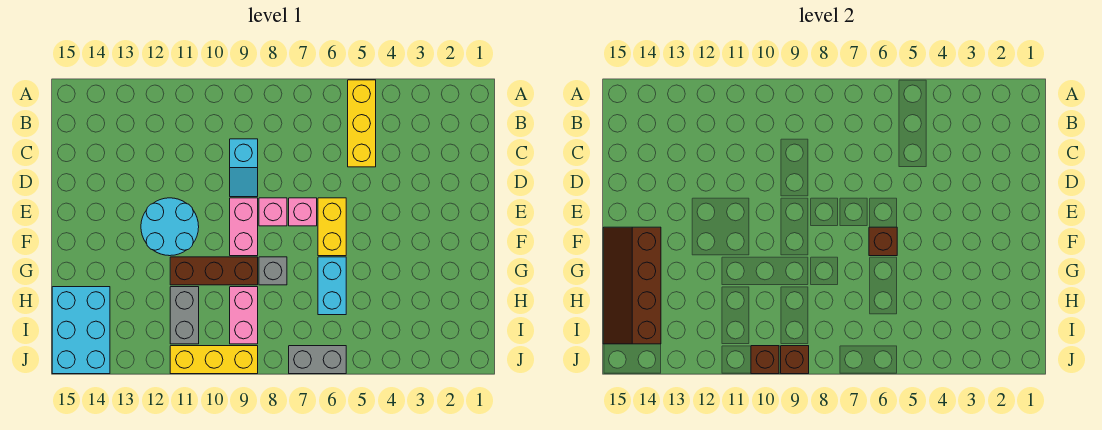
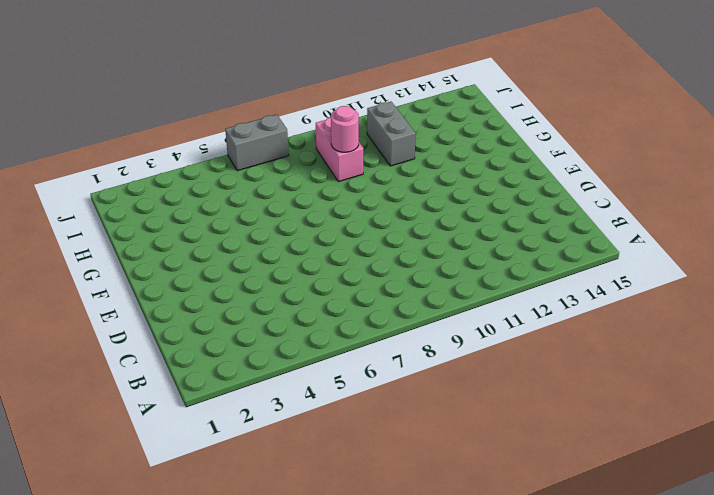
pink round brick H9 level 2 -> none
none -> yellow brick A5:C5 level 1
none -> cyan slope C9:D9 level 1 top C
none -> yellow brick E6:F6 level 1

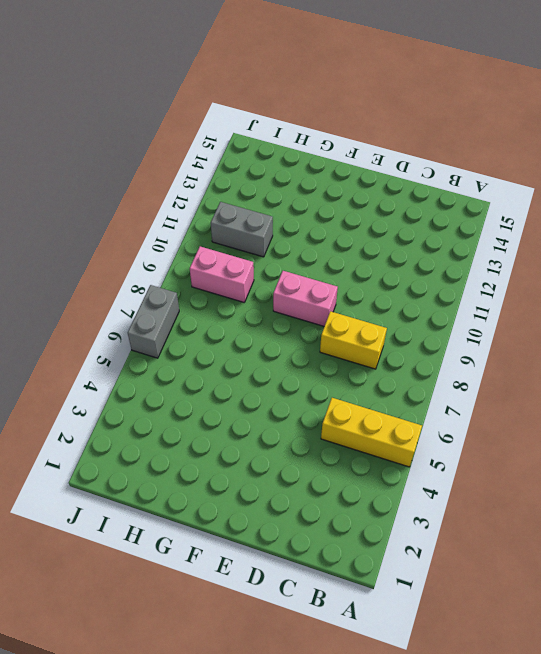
yellow brick C8:D8 level 1 -> yellow brick E6:F6 level 1
none -> cyan slope C9:D9 level 1 top C
none -> pink brick E7 level 1
none -> pink brick E8 level 1

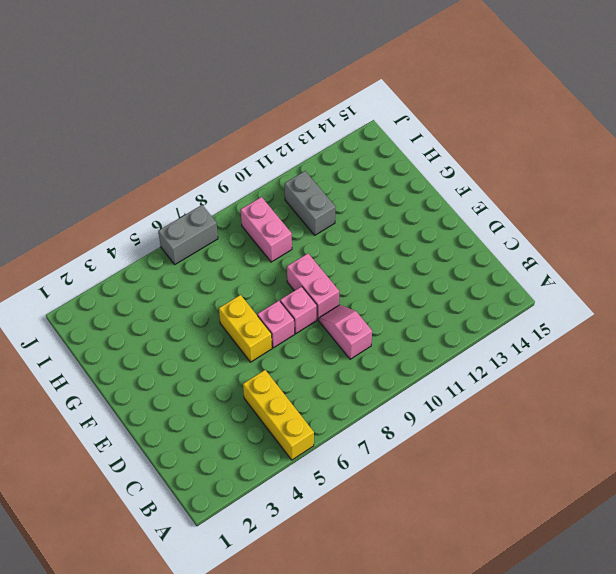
pink slope C9:D9 level 1 top C -> cyan slope C9:D9 level 1 top C
none -> cyan round brick E11:F12 level 1
none -> cyan brick G6:H6 level 1
none -> grey brick G8 level 1

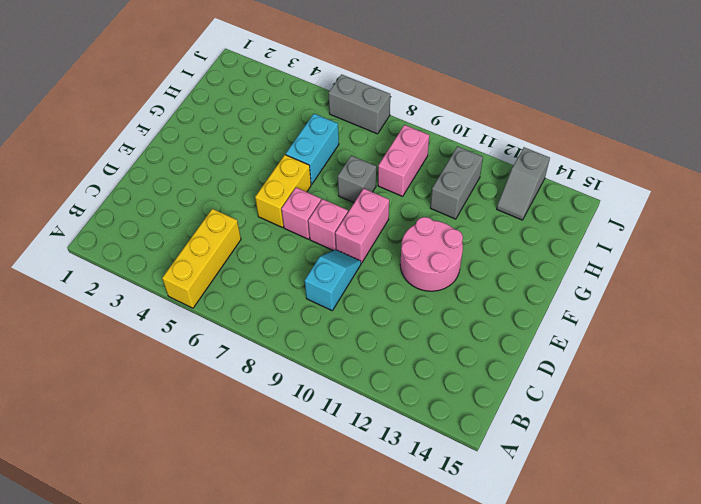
pink round brick E11:F12 level 1 -> cyan round brick E11:F12 level 1
grey slope I13:J13 level 1 top J -> none
none -> brown brick G9:G11 level 1
none -> cyan brick H14:J15 level 1
none -> yellow brick J9:J11 level 1

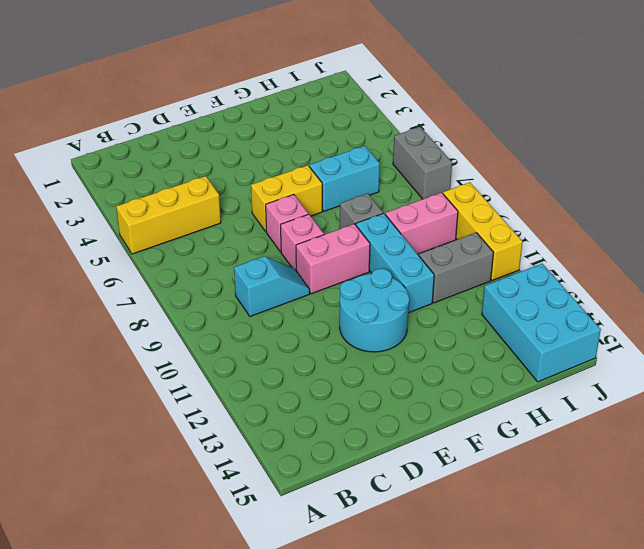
cyan brick G9:G11 level 1 -> brown brick G9:G11 level 1
cyan brick I13:J15 level 1 -> cyan brick H14:J15 level 1
none -> brown brick F6 level 2
none -> brown slope F14:I15 level 2 top 14
none -> brown brick J9 level 2

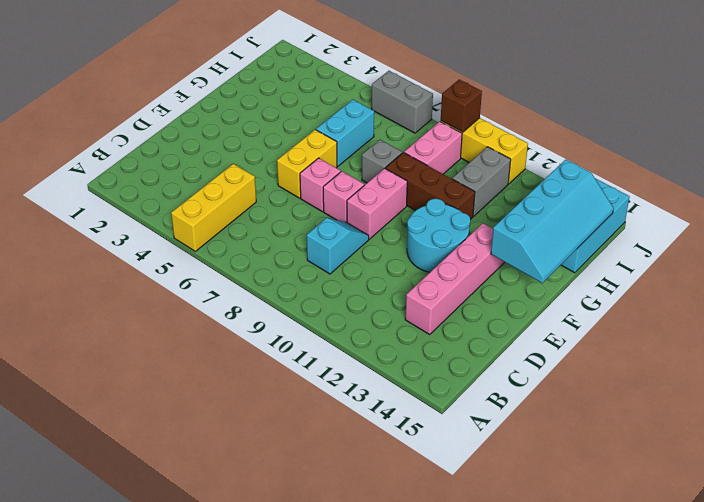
pink brick C13:F13 level 1 -> none
cyan slope F14:I15 level 2 top 14 -> brown slope F14:I15 level 2 top 14
none -> brown brick F6 level 2
none -> brown brick J10 level 2

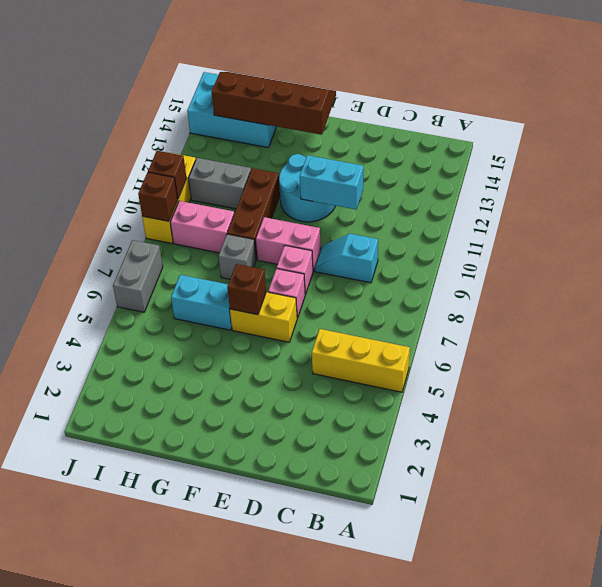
cyan brick D11:E11 level 2 -> none

